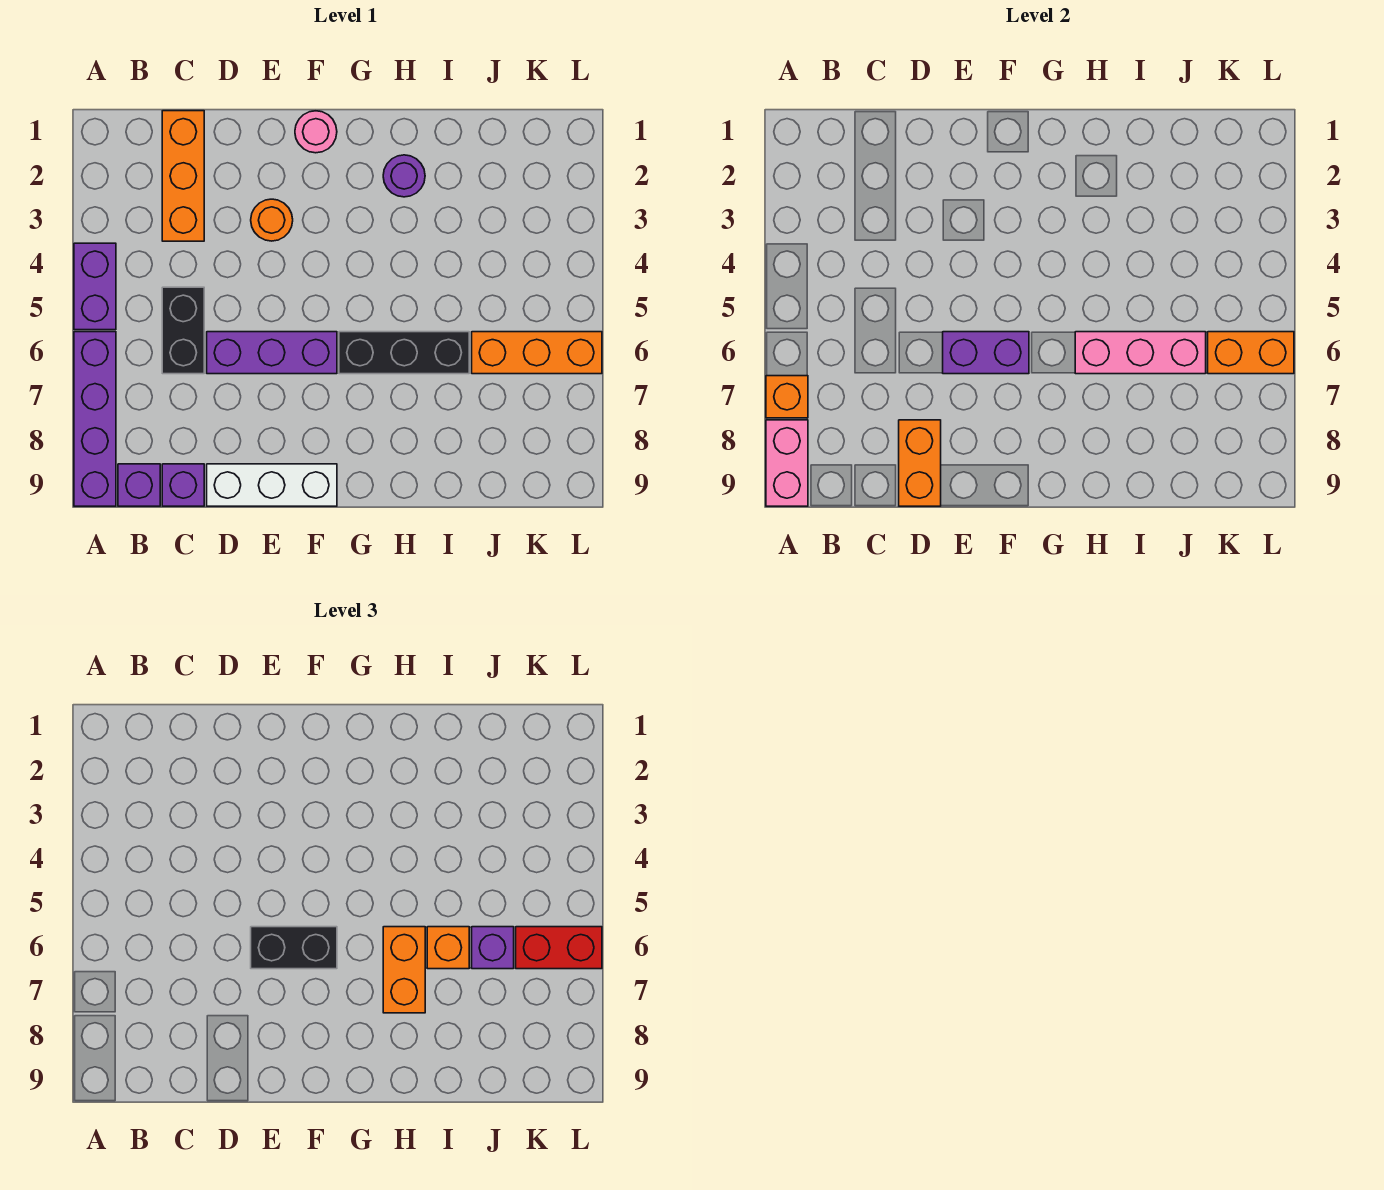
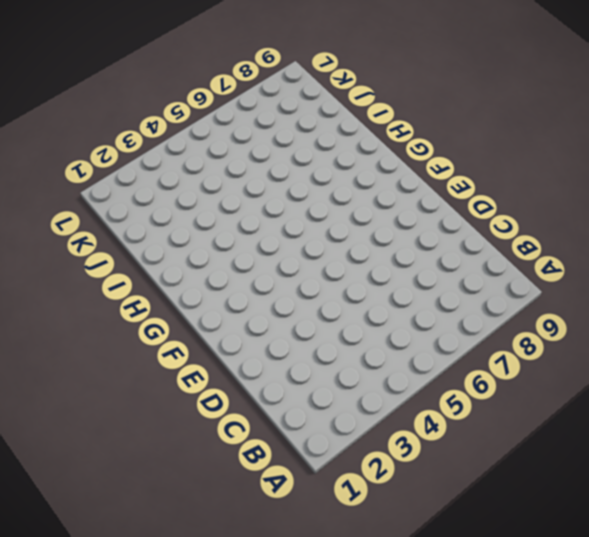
none -> purple brick A4:A5 level 1
none -> purple brick A6:A9 level 1
none -> purple brick B9 level 1

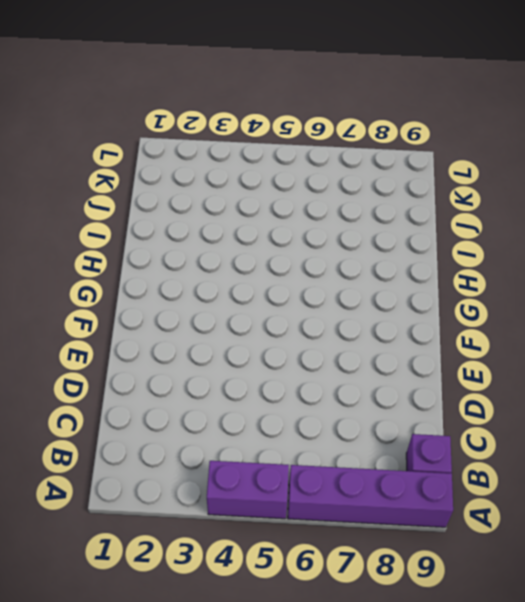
none -> orange brick C1:C3 level 1
none -> black brick C5:C6 level 1
none -> purple brick C9 level 1

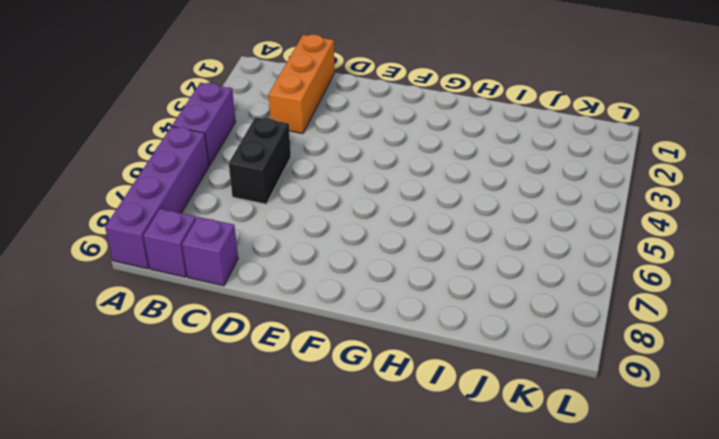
none -> purple brick D6:F6 level 1
none -> white brick D9:F9 level 1
none -> orange round brick E3 level 1

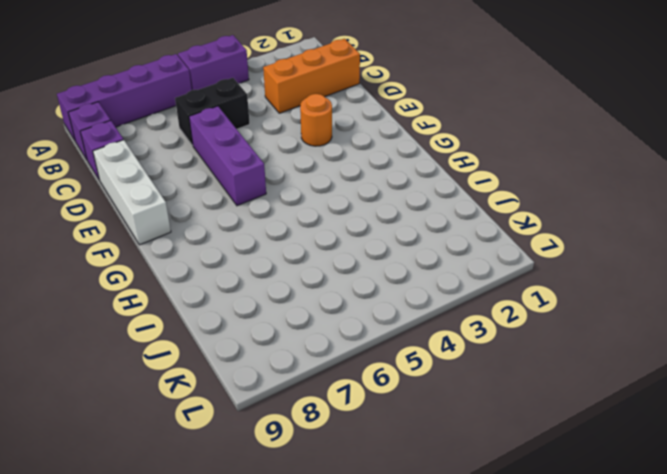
none -> pink round brick F1 level 1
none -> black brick G6:I6 level 1
none -> purple round brick H2 level 1

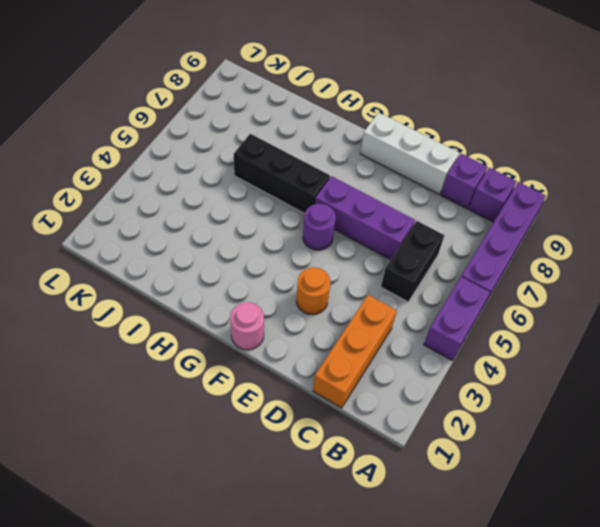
purple round brick F5 level 1 -> purple round brick H2 level 1
none -> orange brick J6:L6 level 1
none -> orange brick A7 level 2
none -> pink brick A8:A9 level 2

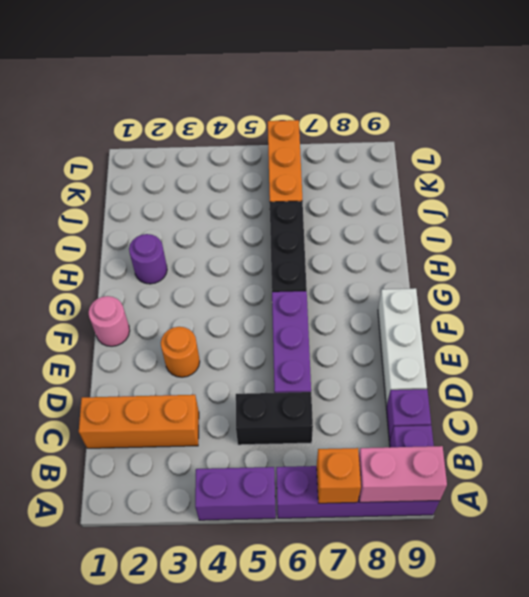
none -> orange brick D8:D9 level 2
none -> purple brick E6:F6 level 2
none -> pink brick H6:J6 level 2

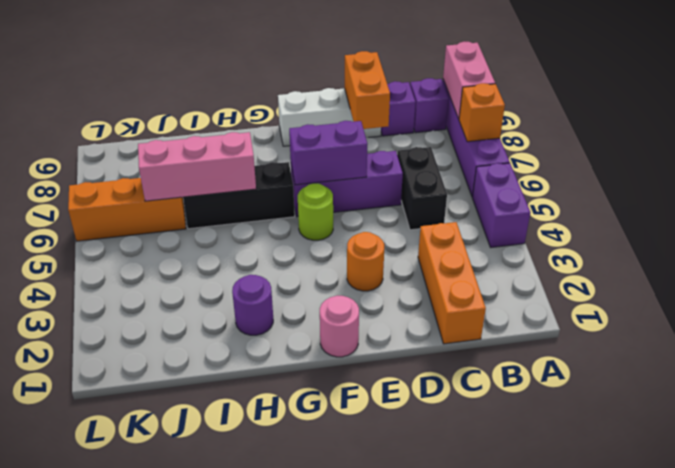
lime round brick F5 level 1 -> none
none -> orange brick K6:L6 level 2
none -> black brick E6:F6 level 3
none -> orange brick H6:H7 level 3

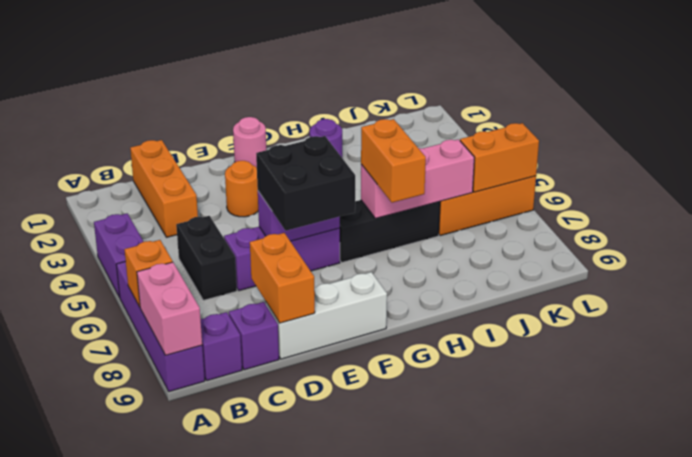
black brick E6:F7 level 3 -> black brick E6:F6 level 3
none -> orange brick I6 level 3
none -> purple brick J6 level 3
none -> red brick K6:L6 level 3

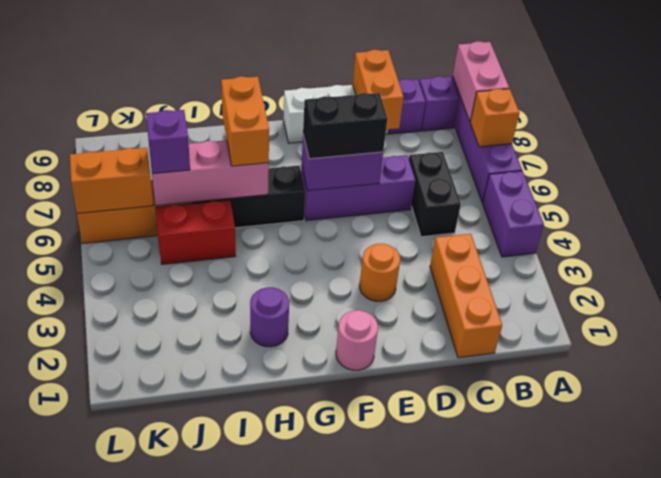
red brick I5:J5 level 1 -> red brick K6:L6 level 3
none -> orange brick I6 level 3

